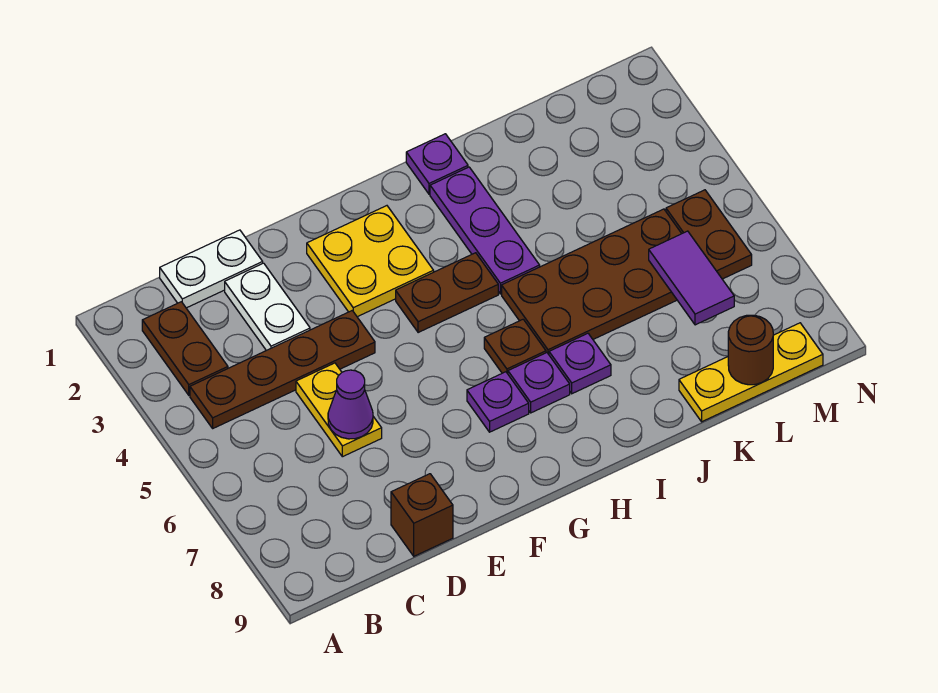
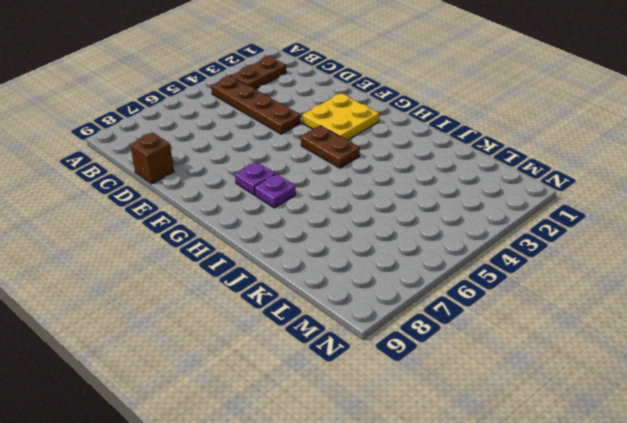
none -> white plate C1:D1 level 1
none -> white plate D2:D3 level 1
none -> yellow plate D5:D6 level 1

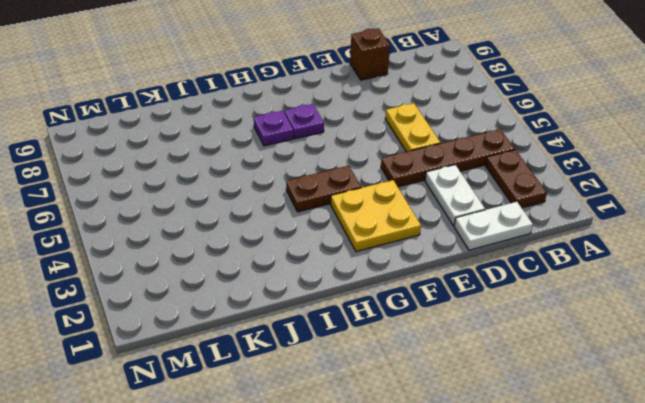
none -> brown plate H6 level 1
none -> purple plate I1 level 1
none -> purple plate I2:I4 level 1

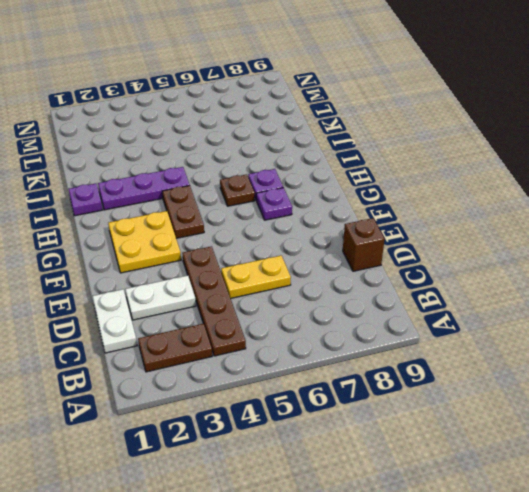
none -> brown plate I5:L6 level 1
none -> purple plate I7 level 1
none -> yellow plate K9:M9 level 1

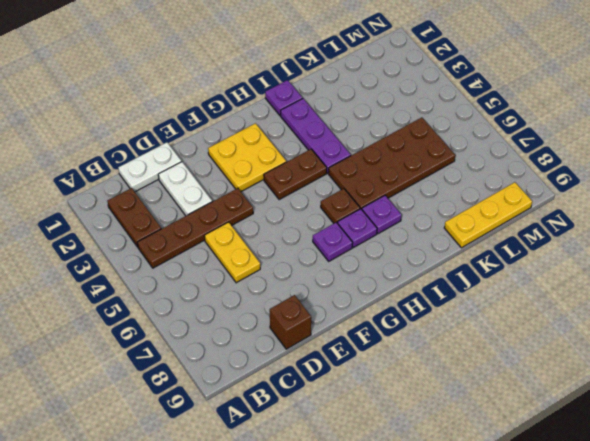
none -> brown plate M5:M6 level 1
none -> purple cone D6 level 2
none -> purple tile L6:L7 level 2

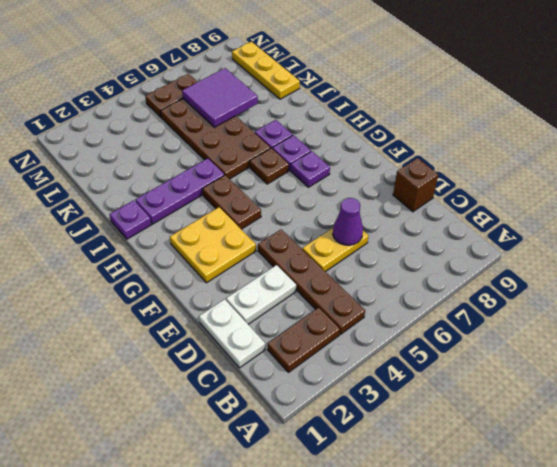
purple tile K6:L7 level 2 -> purple tile L6:L7 level 2
none -> brown round brick L9 level 2

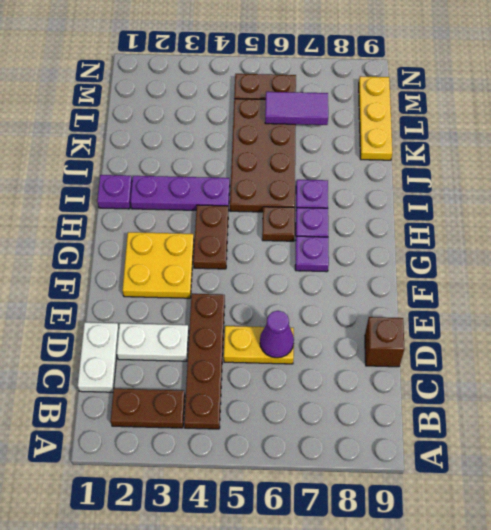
none -> brown round brick L9 level 2

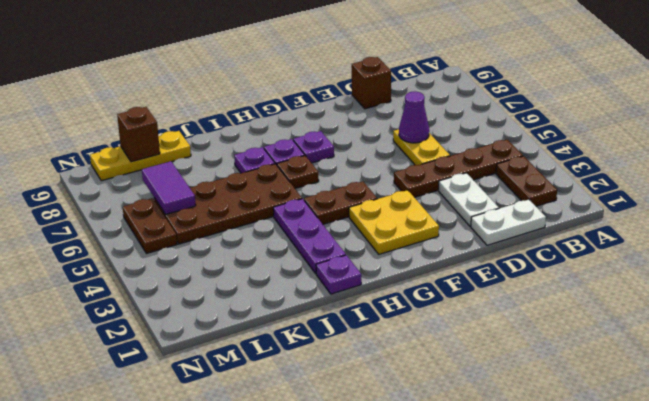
brown brick L9 level 2 -> brown round brick L9 level 2

